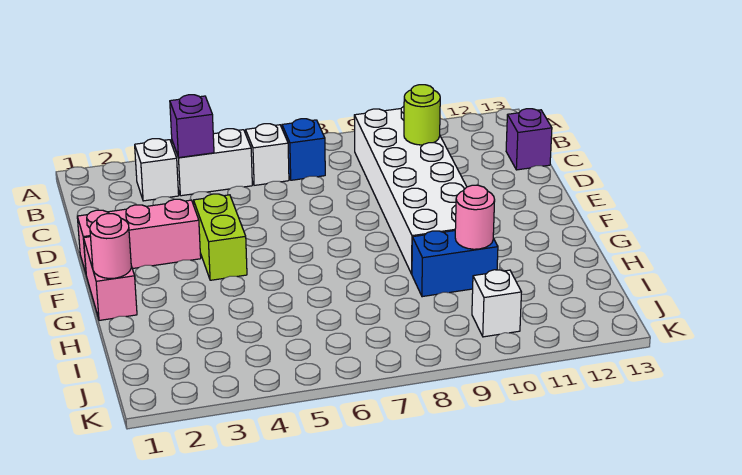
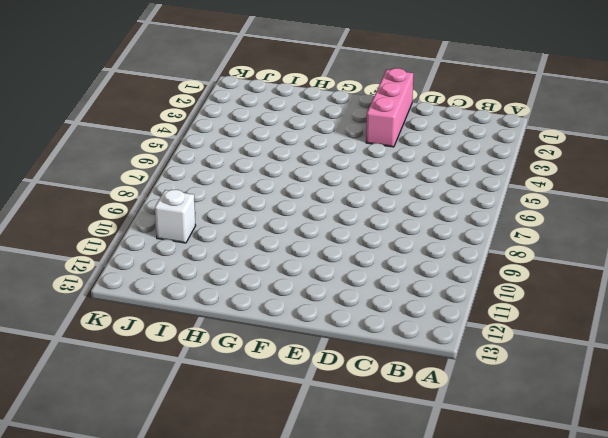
none -> white brick B3 level 1
none -> white brick B4:B5 level 1
none -> white brick B6 level 1

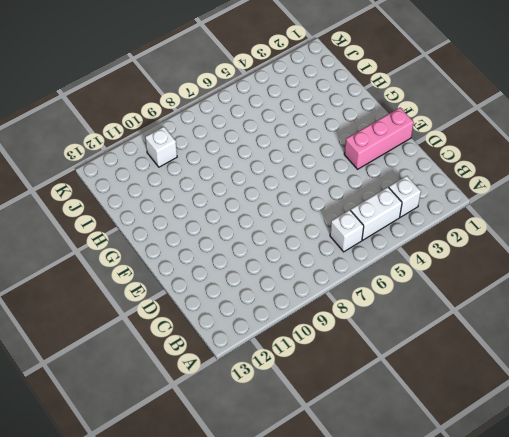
none -> blue brick B7 level 1
none -> white brick B9:G10 level 1
none -> purple brick C13 level 1

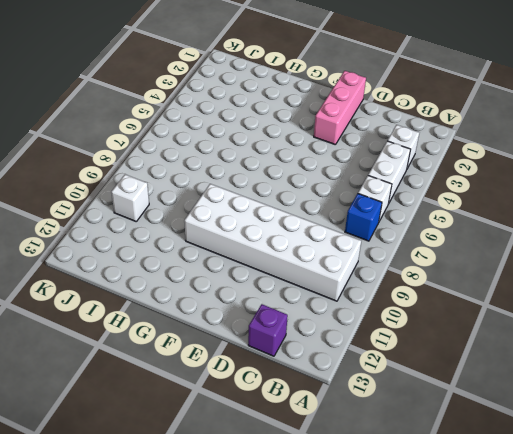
none -> lime brick E4:F4 level 1
none -> pink brick F1:G1 level 1
none -> blue brick H9:H10 level 1

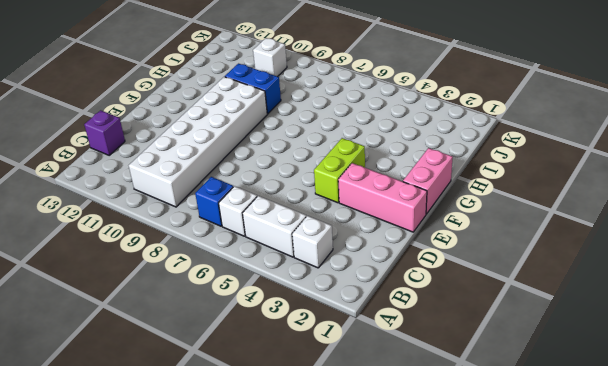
none -> purple brick B4 level 2
none -> lime round brick C10 level 2
none -> pink round brick G1 level 2

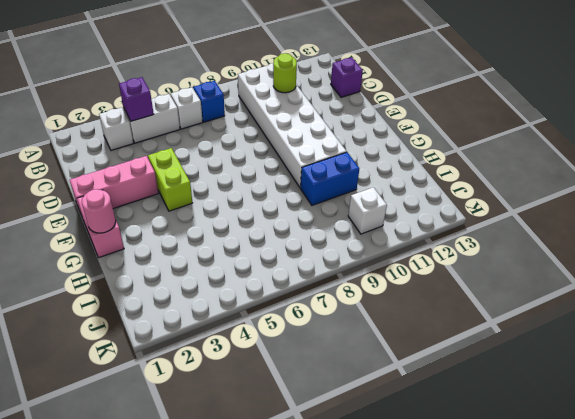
none -> pink round brick H10 level 2

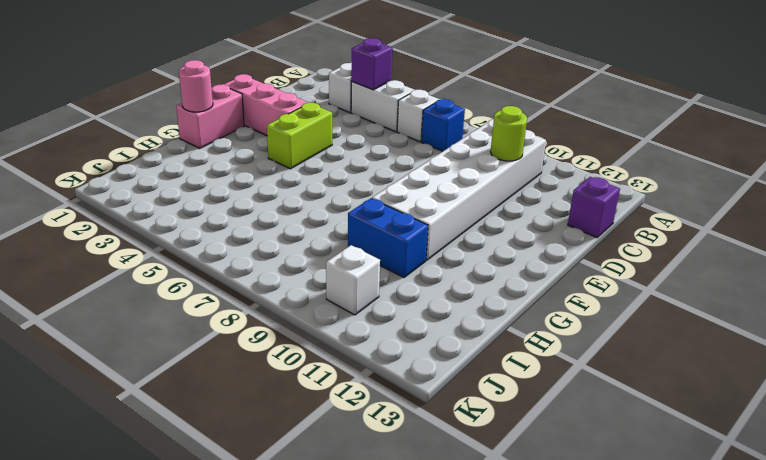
none -> pink round brick H10 level 2

